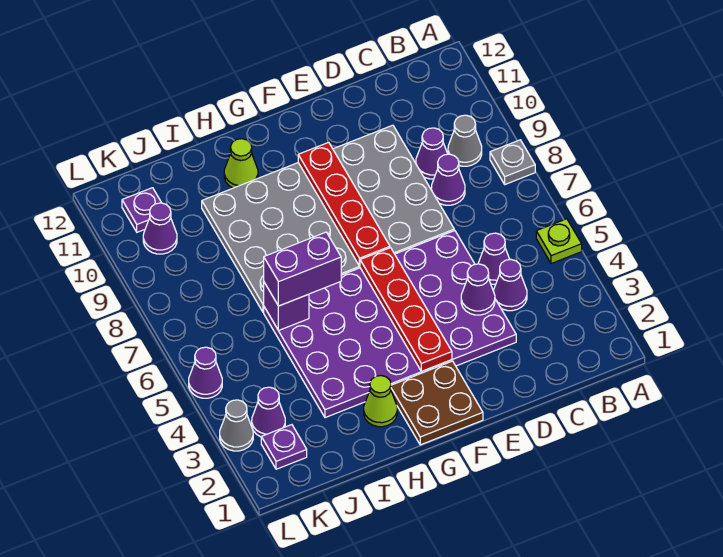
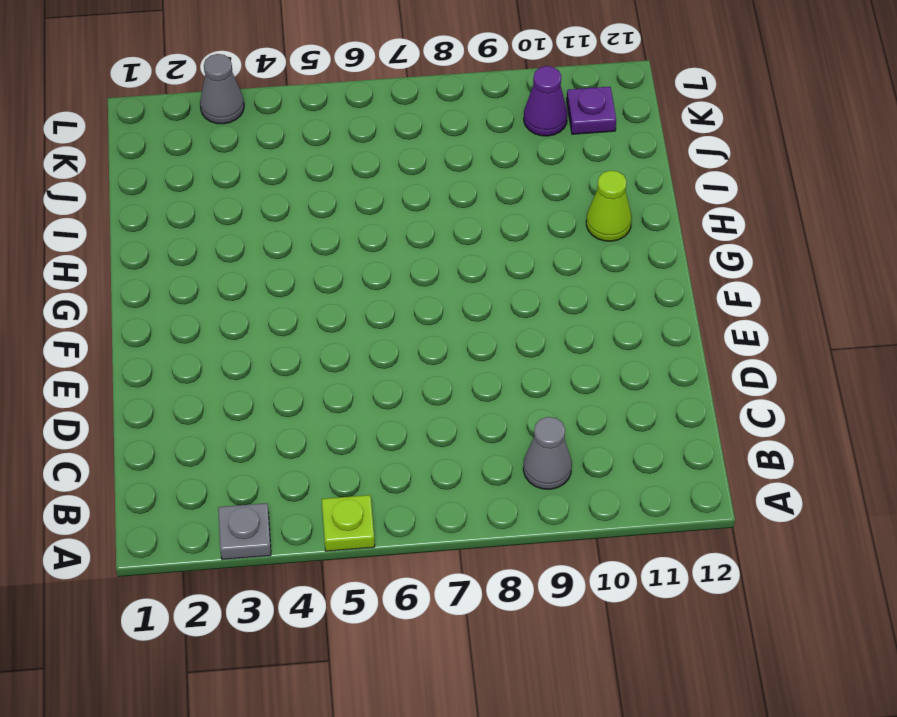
grey plate A3 level 1 -> grey plate A8 level 1
none -> purple cone C4 level 1
none -> purple cone C5 level 1
none -> purple cone C8 level 1

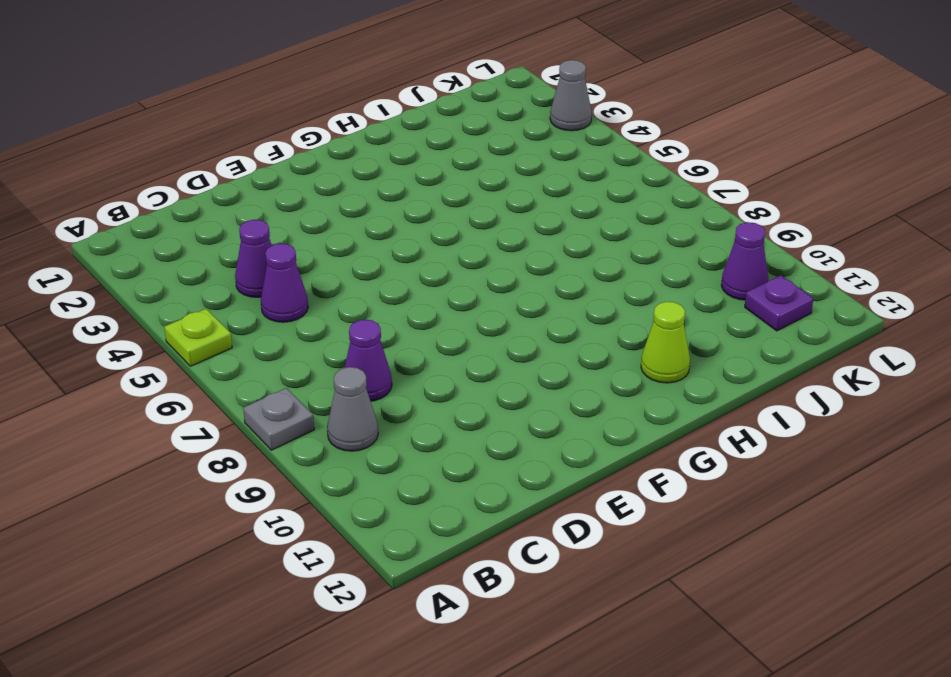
none -> purple cone C9 level 1
none -> purple plate D3:I6 level 1
none -> grey plate D7:I10 level 1

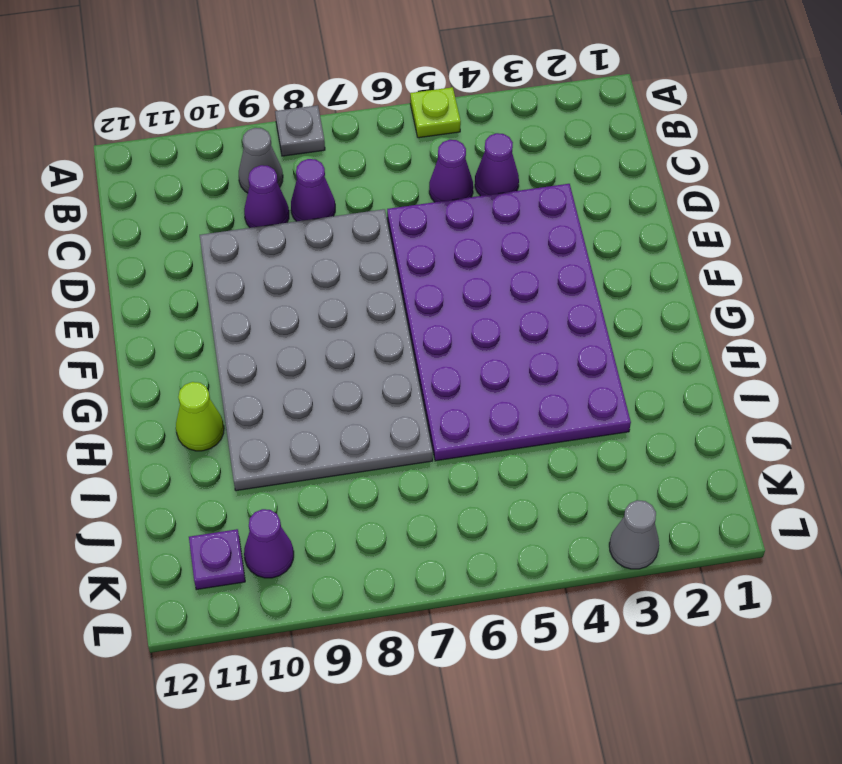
none -> brown plate F1:G2 level 1
none -> lime cone H2 level 1
none -> purple plate K2 level 1

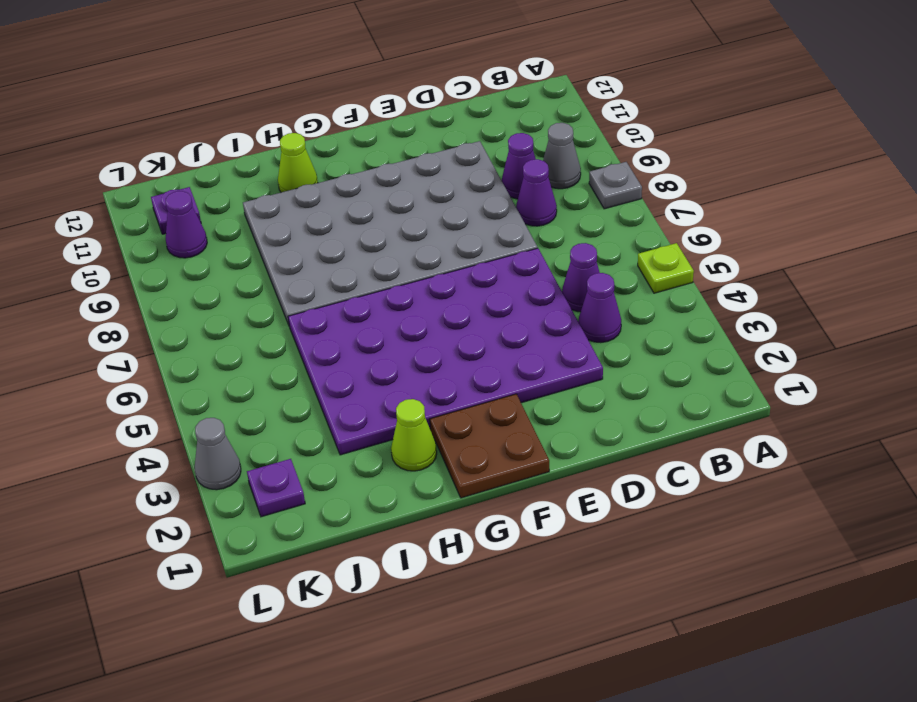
none -> purple cone K3 level 1
none -> purple cone L5 level 1
none -> purple cone D4 level 2

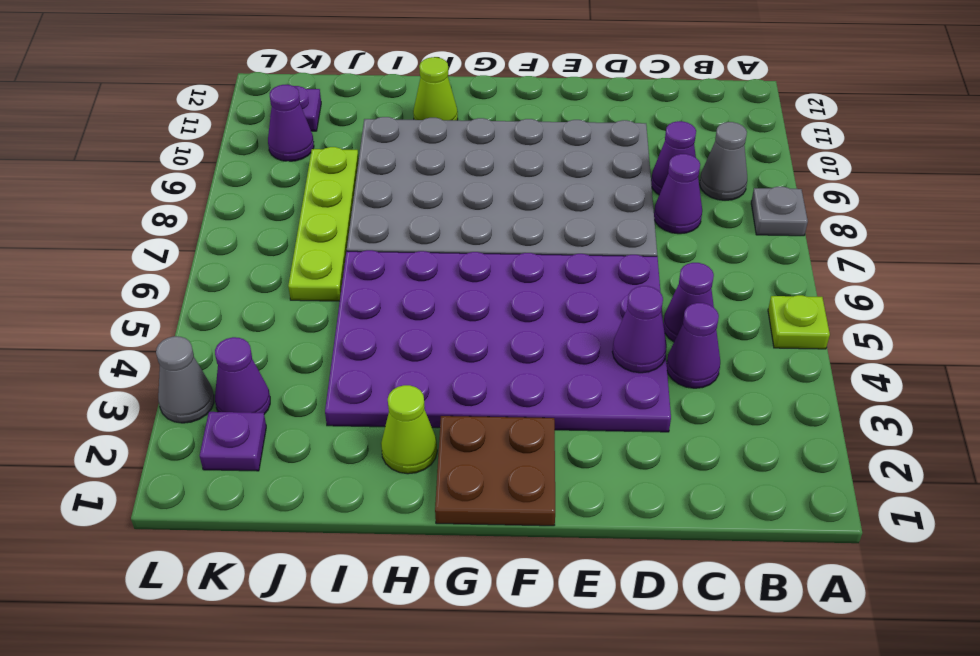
lime plate J6:J9 level 1 -> none
none -> purple cone L5 level 1
none -> red plate F3:F6 level 2
none -> red plate F7:F10 level 2

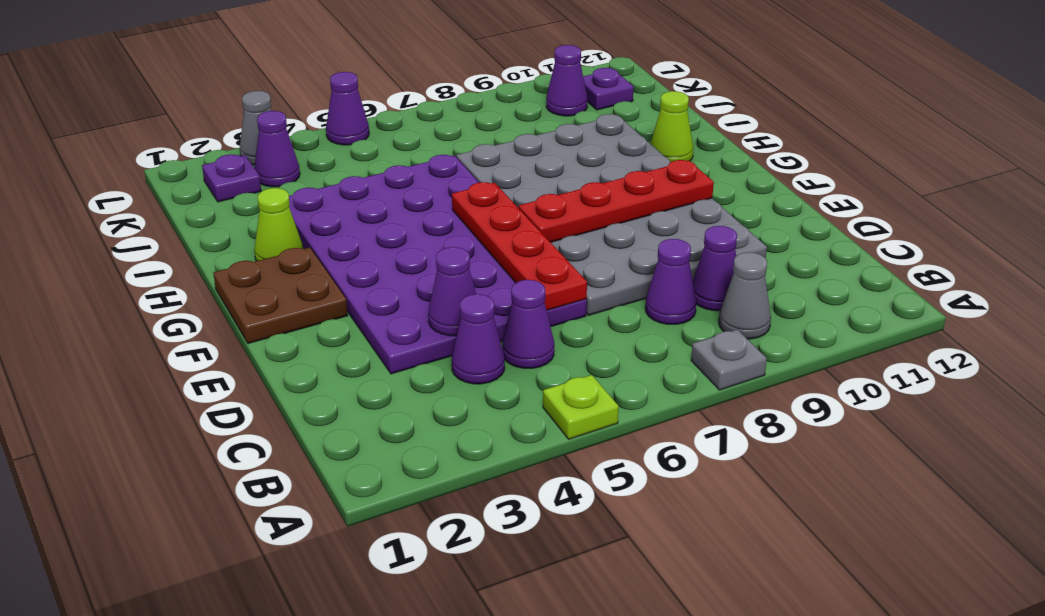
red plate D6:G6 level 2 -> red plate F3:F6 level 2
none -> purple brick I6 level 2
none -> purple brick H6:I6 level 3

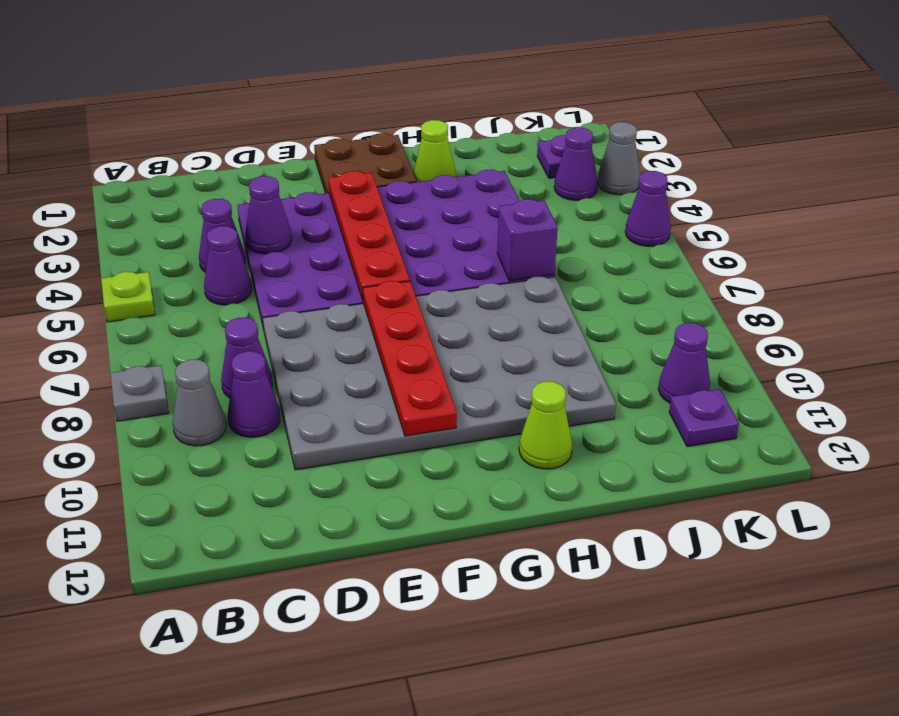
none -> purple brick H6:I6 level 3

